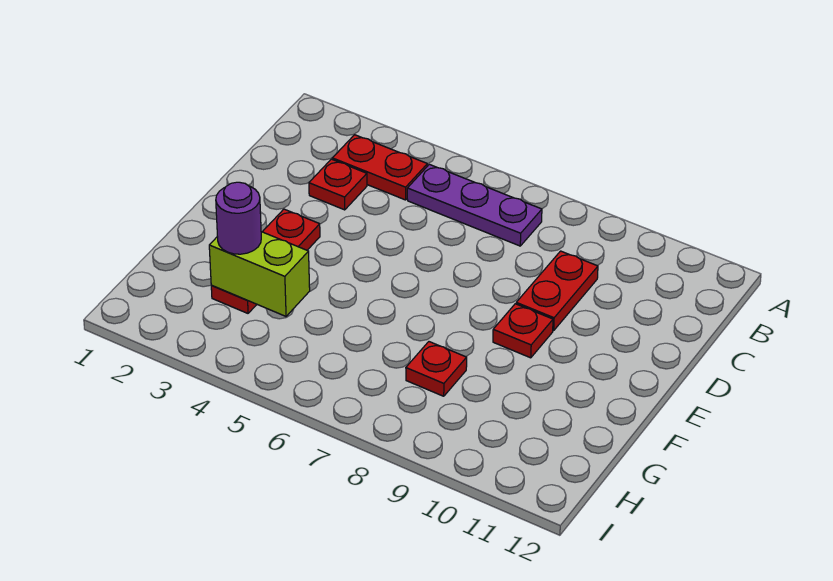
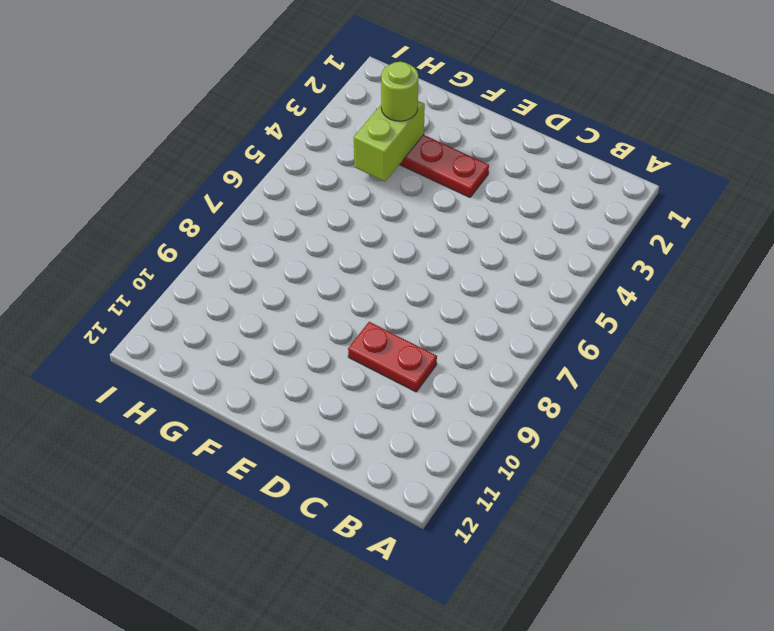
lime round brick G3 level 3 -> purple round brick G3 level 3
none -> red plate B3:B4 level 1
none -> purple plate B5:B7 level 1

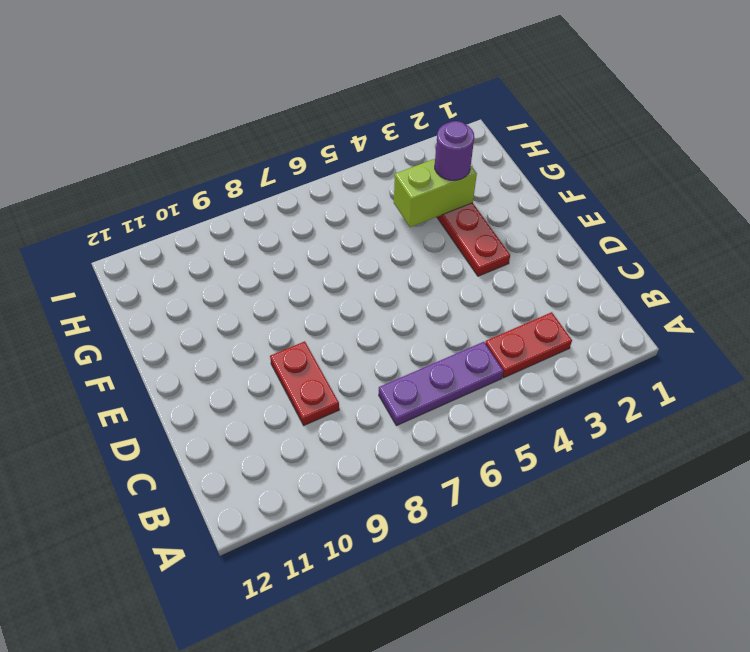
none -> red plate C3 level 1
none -> red plate E9 level 1

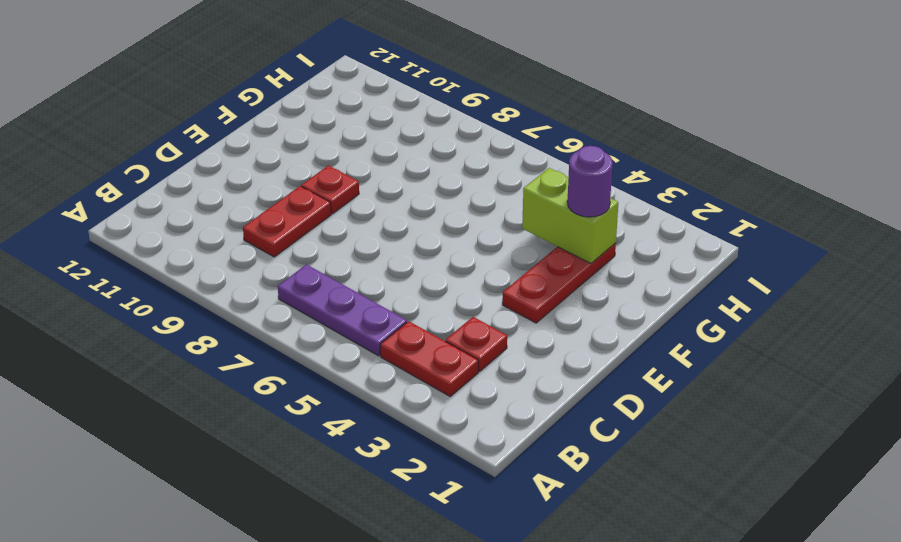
none -> red plate G8 level 1

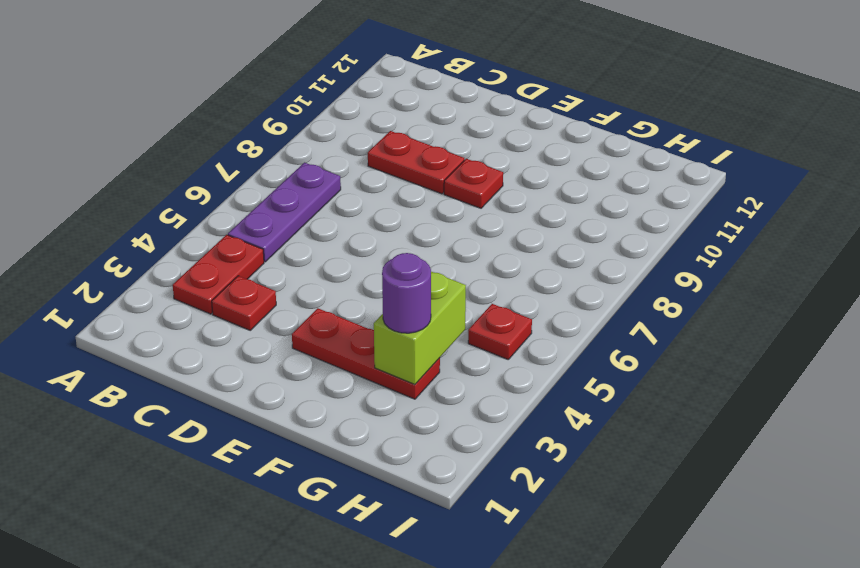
red plate H5 level 1 -> red plate G8 level 1

